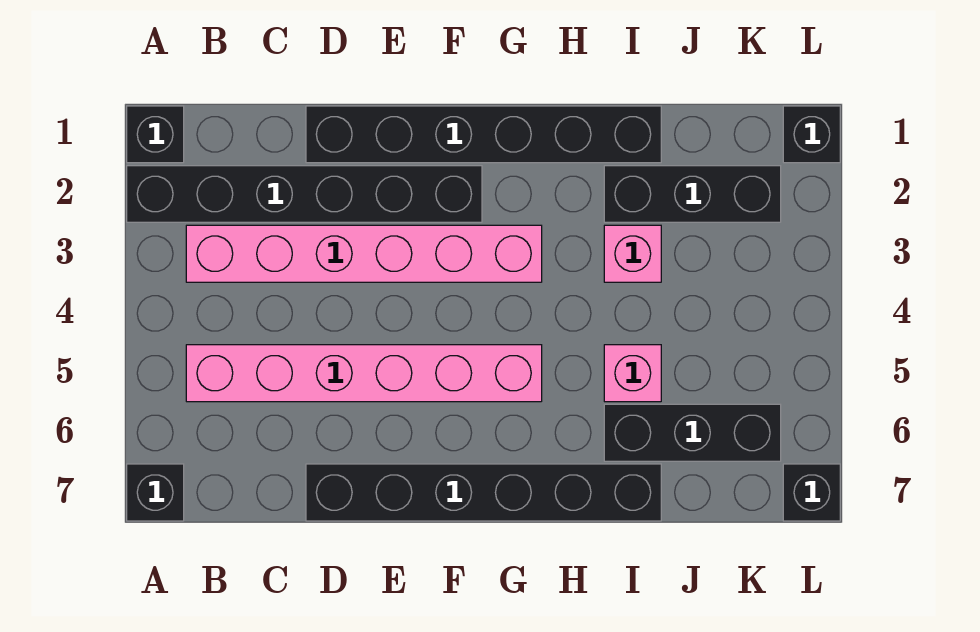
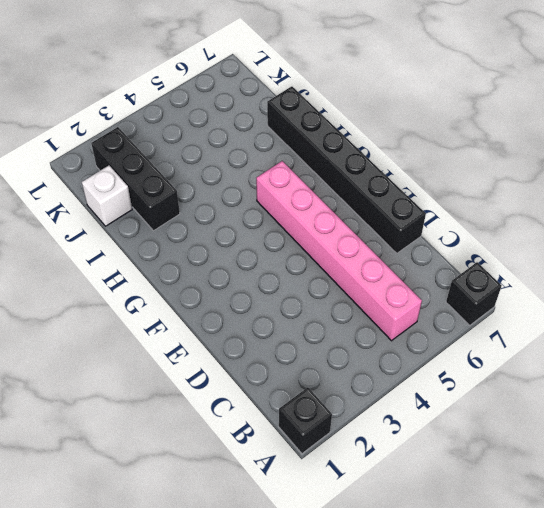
white brick J1 level 1 -> none
none -> black brick A2:F2 level 1
none -> pink brick B3:G3 level 1
none -> black brick D1:I1 level 1

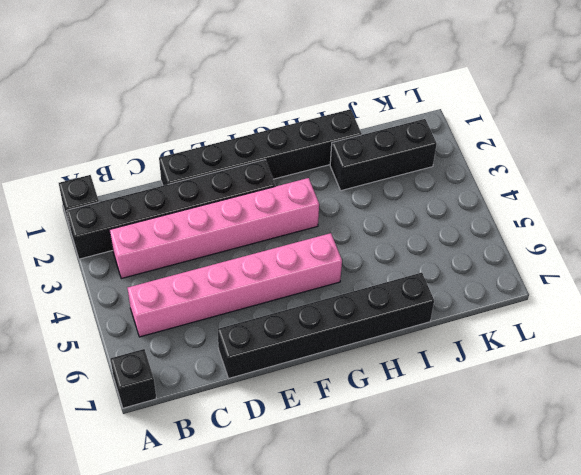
none -> pink brick I3 level 1
none -> pink brick I5 level 1
none -> black brick I6:K6 level 1

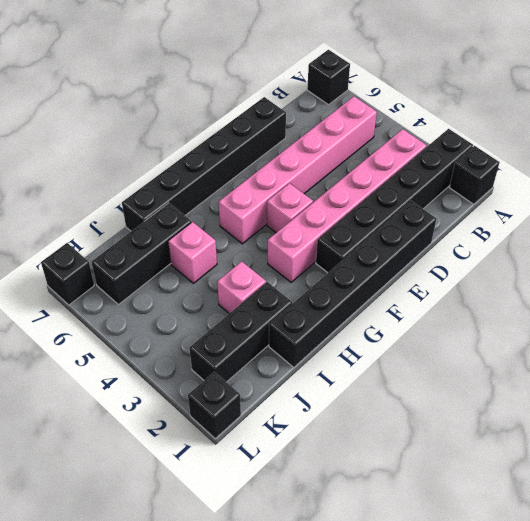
pink brick F4 level 1 -> none

